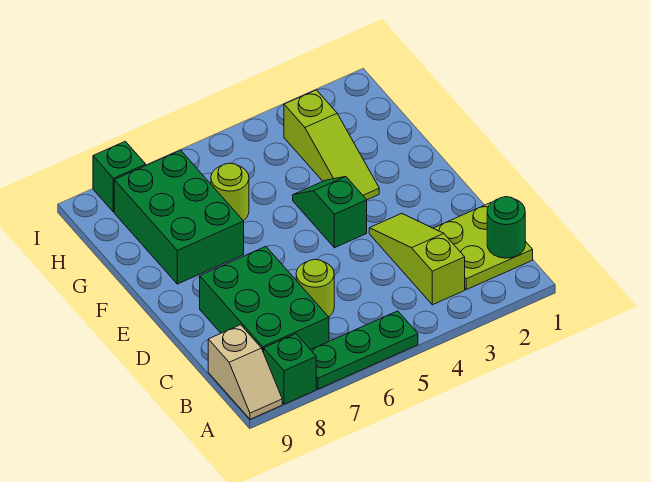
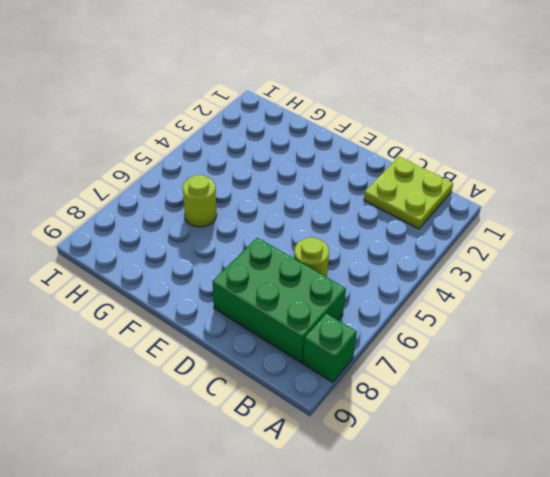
none -> green plate A5:A7 level 1
none -> tan slope A9:B9 level 1 top B
none -> lime slope B3:D3 level 1 top B

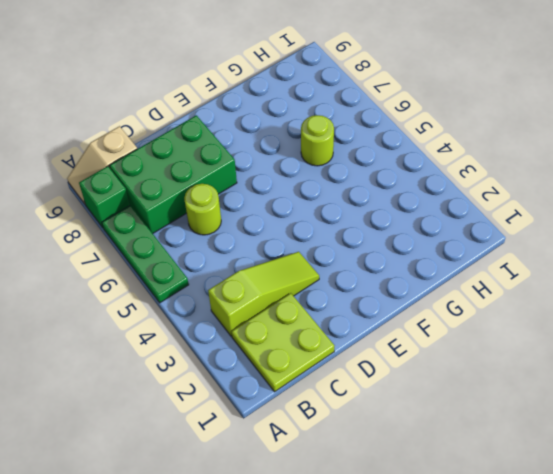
none -> green slope E4:F4 level 1 top E
none -> lime slope F3:H3 level 1 top H
none -> green brick F7:H8 level 1

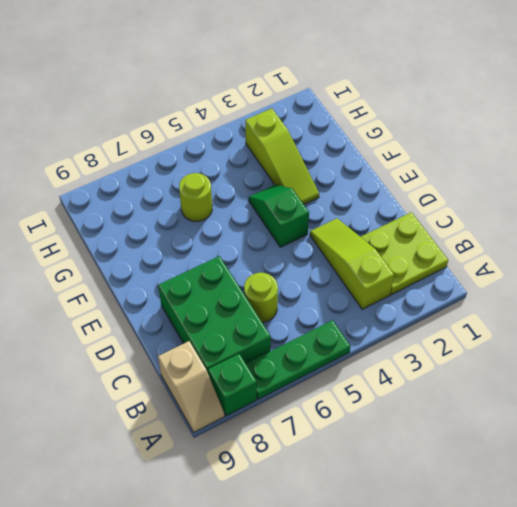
none -> green brick F7:H8 level 1
none -> green brick I8 level 1
none -> green round brick B1 level 2

